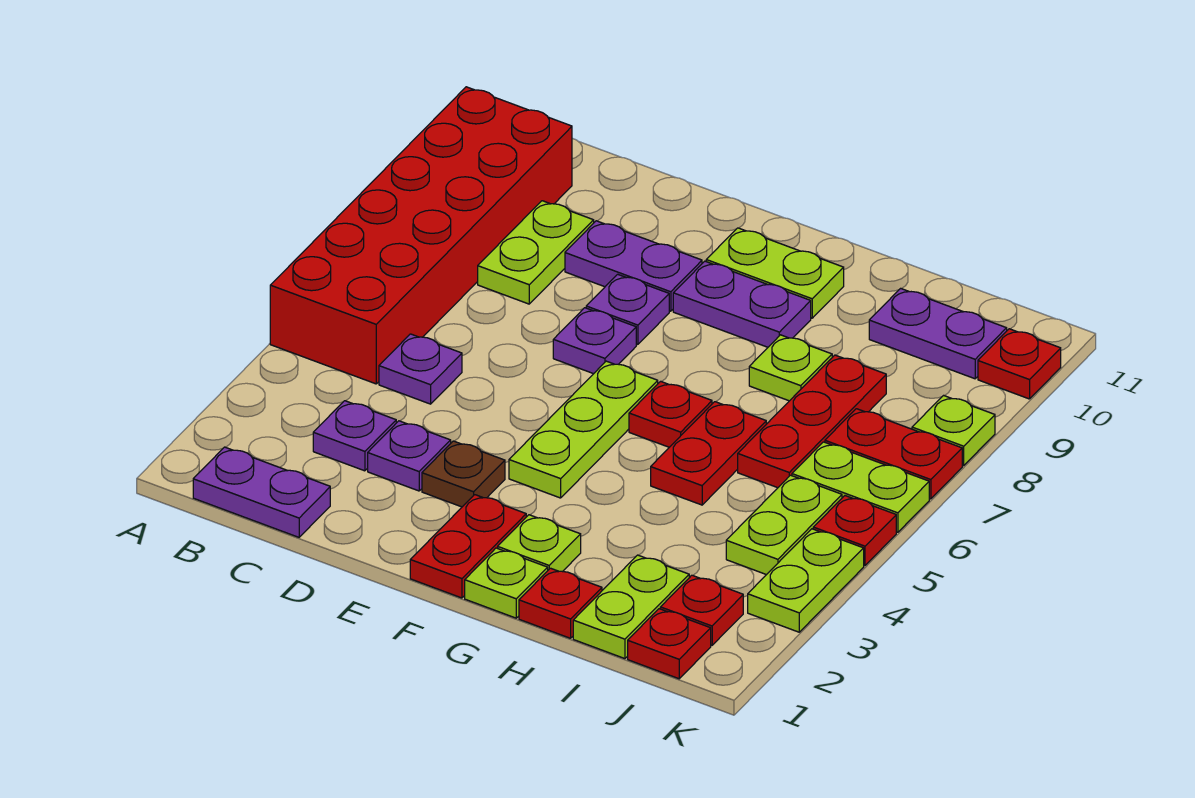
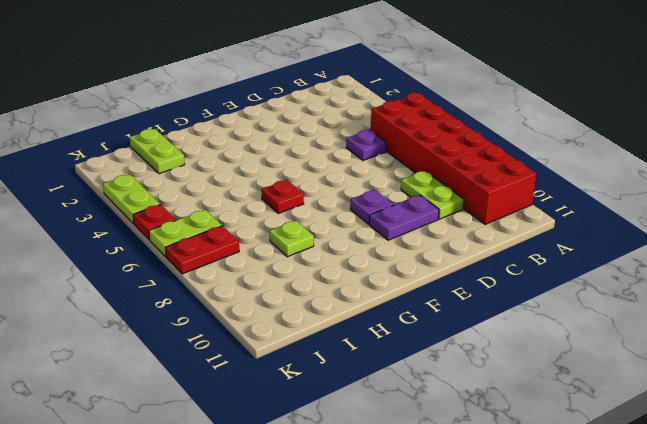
none -> purple plate B1:C1 level 1
none -> purple plate C3 level 1
none -> purple plate D3 level 1
none -> brown plate E3 level 1

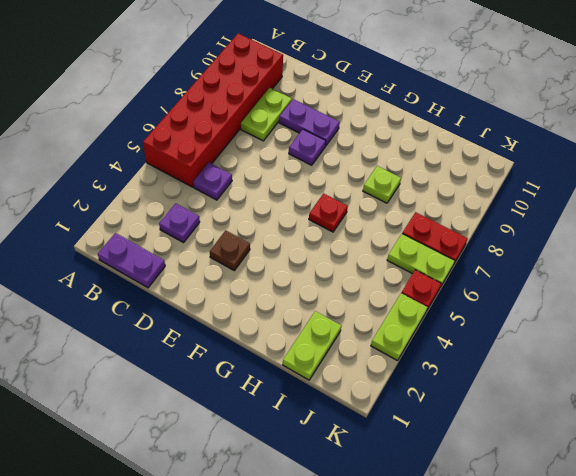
none -> purple plate D3 level 1
none -> purple plate E7 level 1
none -> red plate F1:F2 level 1
none -> lime plate F4:F6 level 1

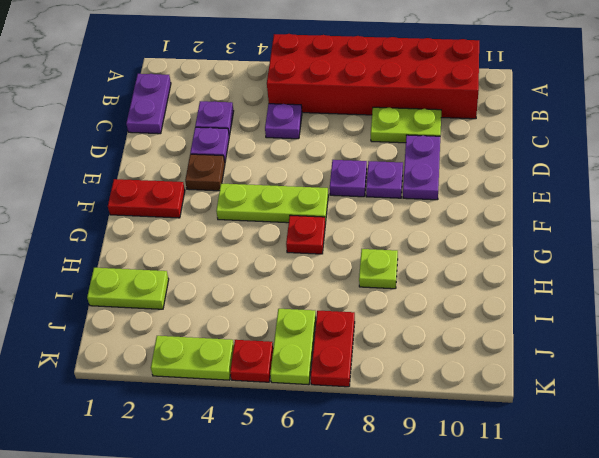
none -> purple plate F9:G9 level 1
none -> lime plate F10:G10 level 1
none -> lime plate G1 level 1
none -> lime plate G2 level 1

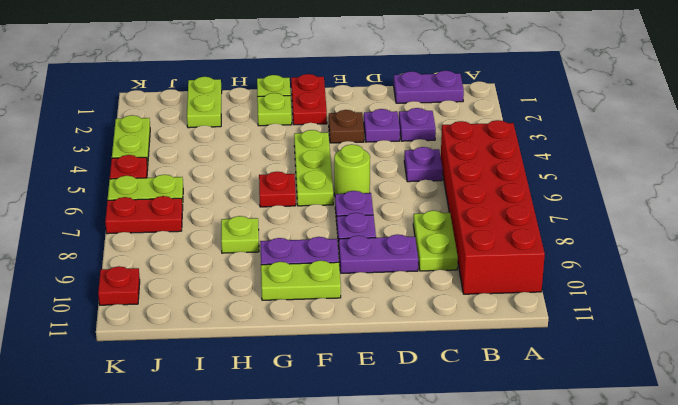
lime round brick E6 level 1 -> none
none -> red plate H1 level 1
none -> red plate H5:H6 level 1
none -> red plate I6:I8 level 1
none -> purple plate I10:J10 level 1

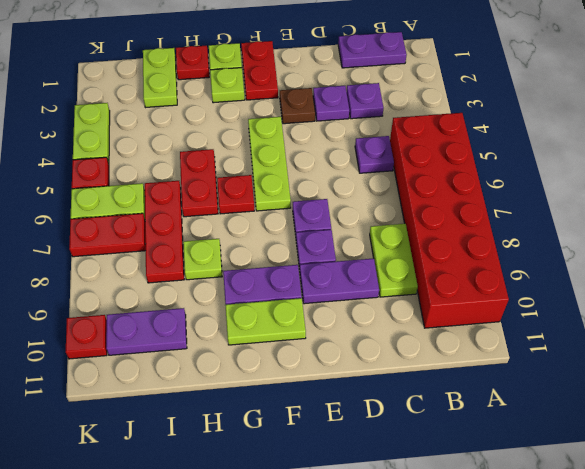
none -> red plate J1 level 1
none -> red plate J2 level 1
none -> lime plate J4:J5 level 1
none -> lime plate K8 level 1

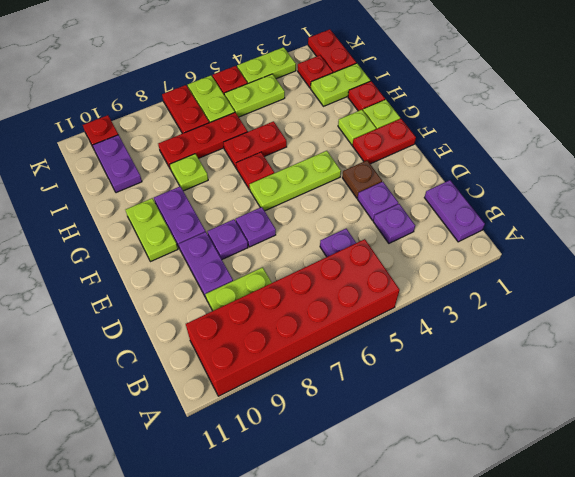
red plate J1:K1 level 1 -> red plate J1 level 1
none -> lime plate K8 level 1

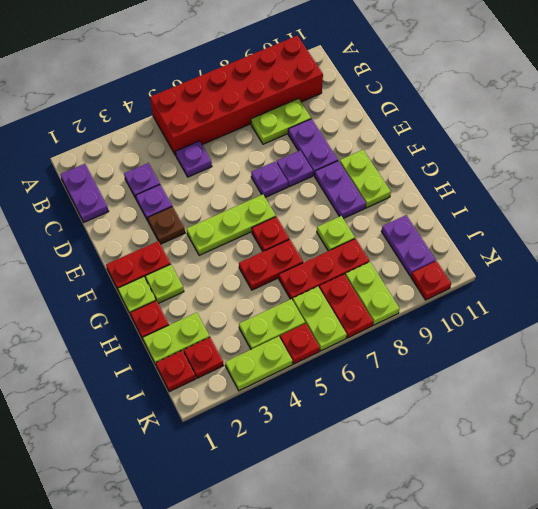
lime plate J8:K8 level 1 -> lime plate K8 level 1

